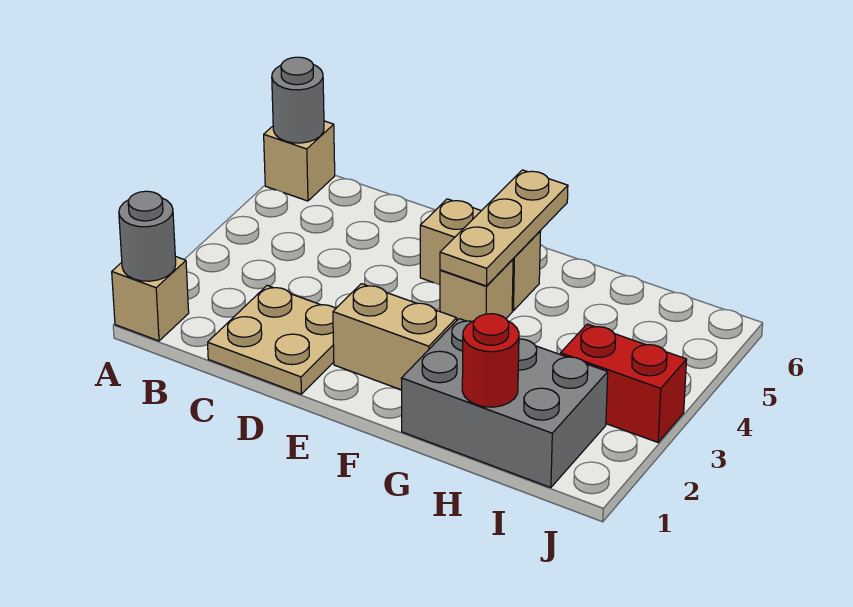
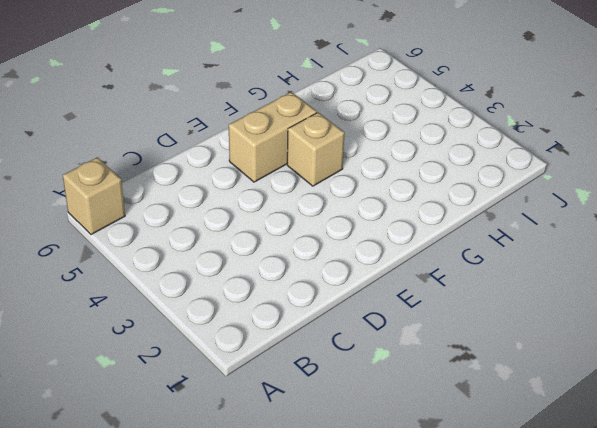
none -> tan brick A1 level 1
none -> tan plate C1:D2 level 1
none -> tan brick E2:F2 level 1

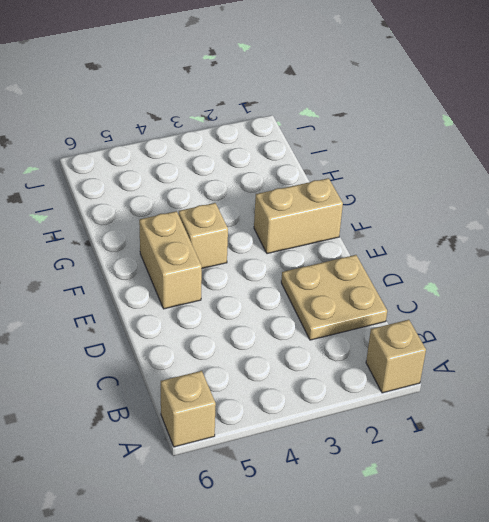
tan brick F1:F2 level 1 -> tan brick E2:F2 level 1
none -> grey brick G1:I2 level 1
none -> red brick I3:J3 level 1
none -> grey round brick A1 level 2

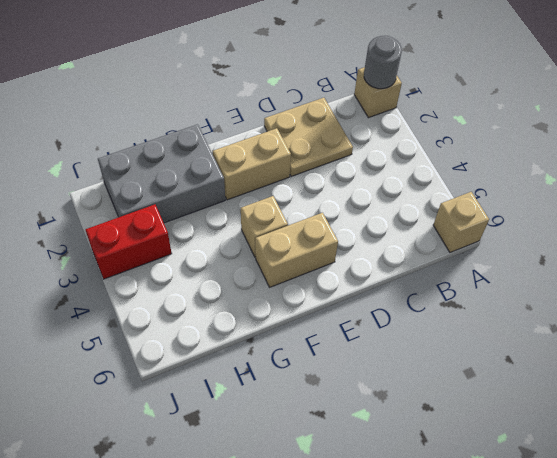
none -> grey round brick A6 level 2
none -> tan plate F4:F6 level 2
none -> red round brick H1 level 2

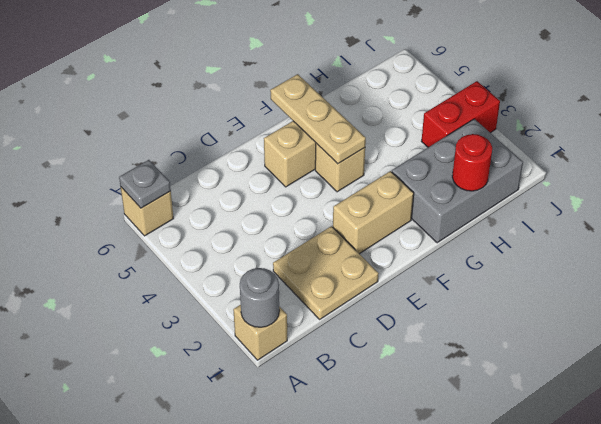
grey plate A6 level 2 -> grey round brick A6 level 2

